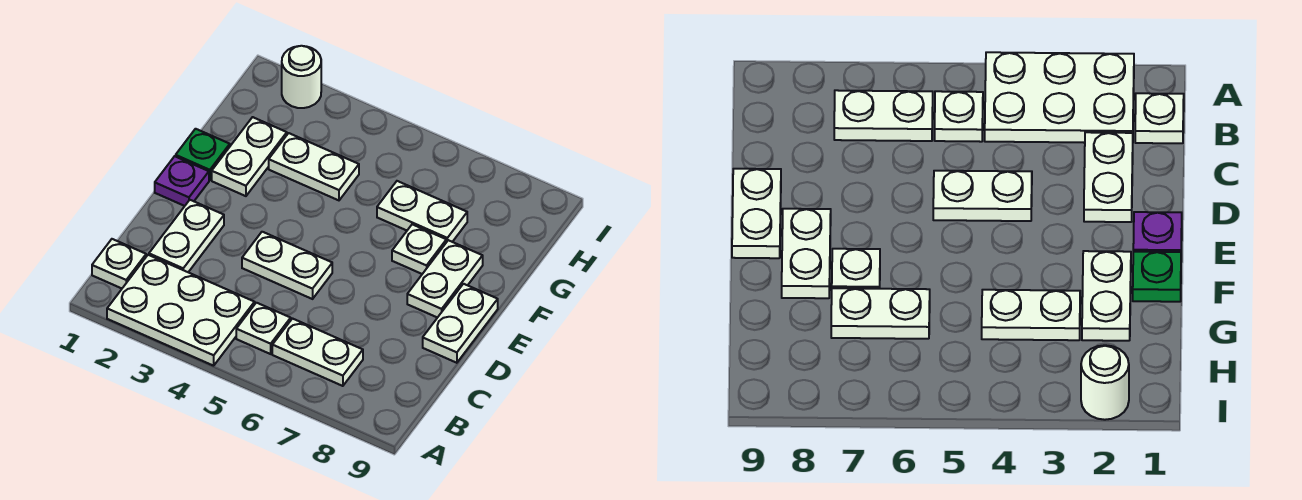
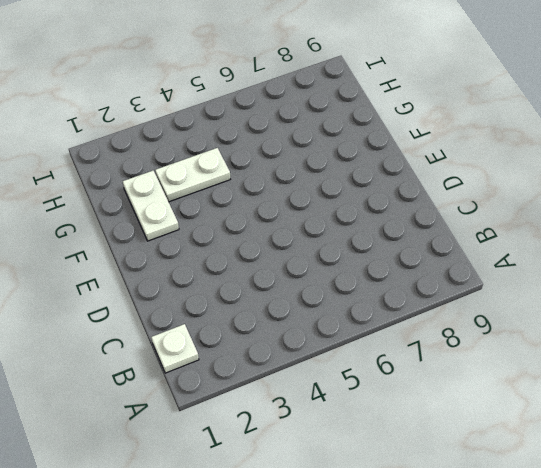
none -> white plate A2:B4 level 1
none -> white plate B5 level 1
none -> white plate B6:B7 level 1

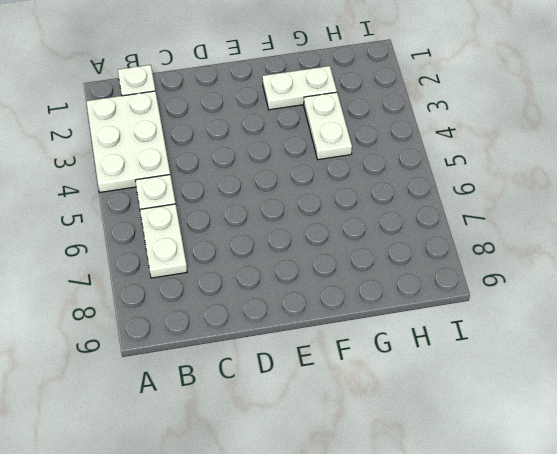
none -> white plate C2:D2 level 1
none -> white plate D4:D5 level 1
none -> white plate D9:E9 level 1

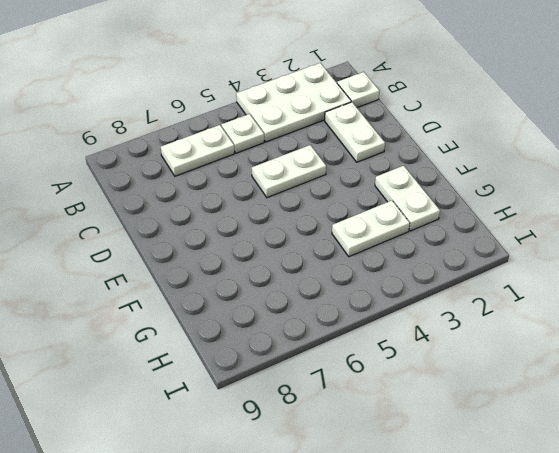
none -> white plate D9:E9 level 1
none -> purple plate E1 level 1
none -> white plate E8:F8 level 1

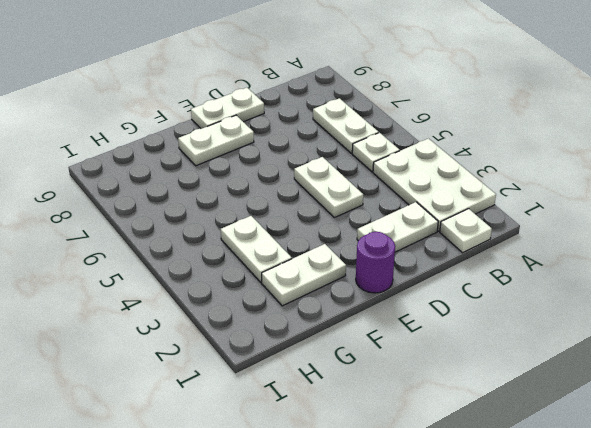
purple round brick E1 level 1 -> purple plate E1 level 1
none -> green plate F1 level 1
none -> white plate F7 level 1
none -> white plate G6:G7 level 1

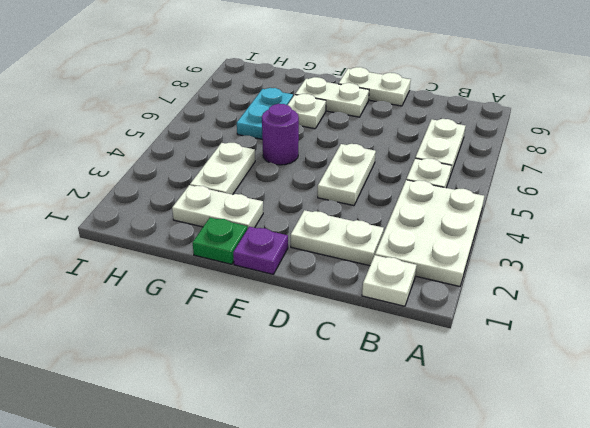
purple round brick F5 level 1 -> none
cyan plate G6:G7 level 1 -> white plate G6:G7 level 1
none -> white round brick I2 level 1

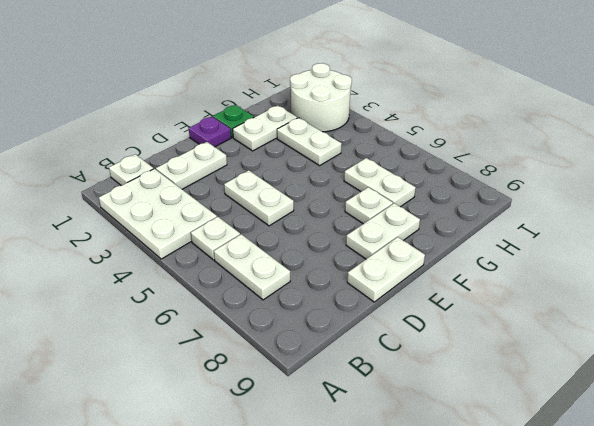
white round brick H2:I3 level 1 -> white round brick I2 level 1

